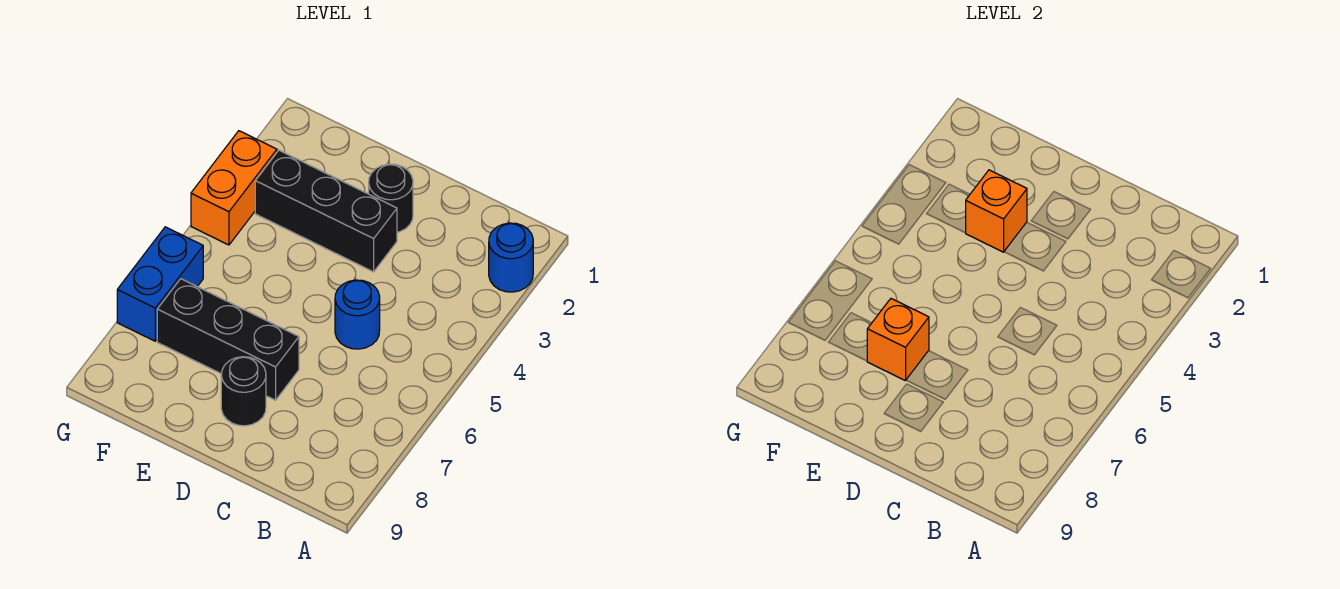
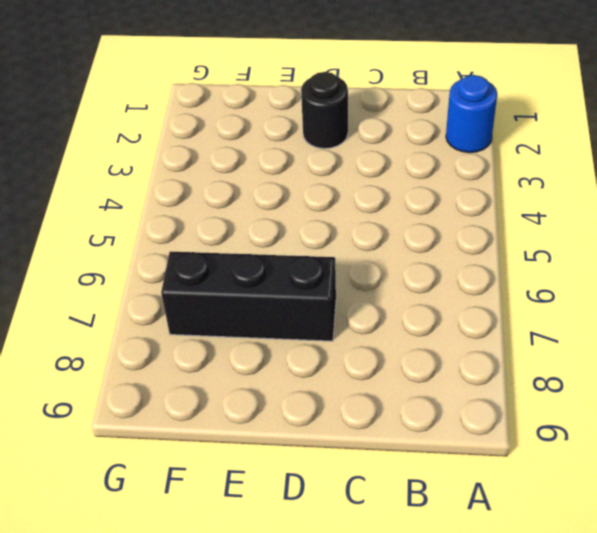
none -> blue round brick C5 level 1
none -> black brick D3:F3 level 1

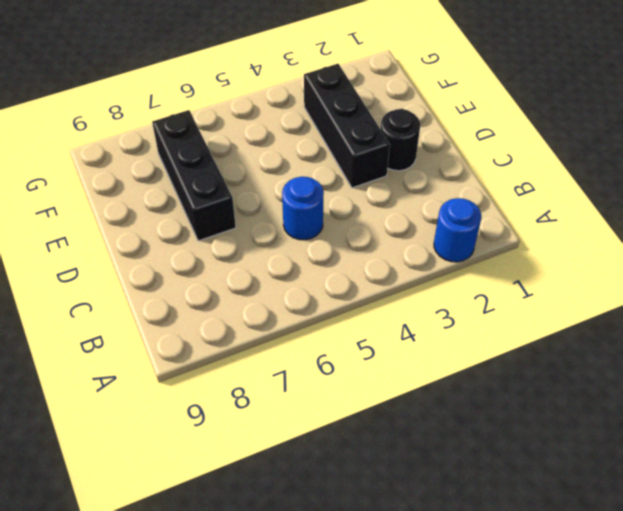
none -> black round brick D8 level 1
none -> orange brick G3:G4 level 1

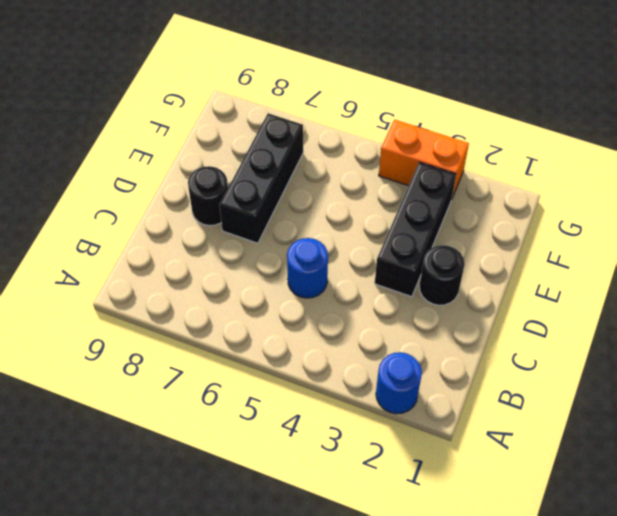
none -> blue brick G6:G7 level 1
none -> orange brick E3 level 2

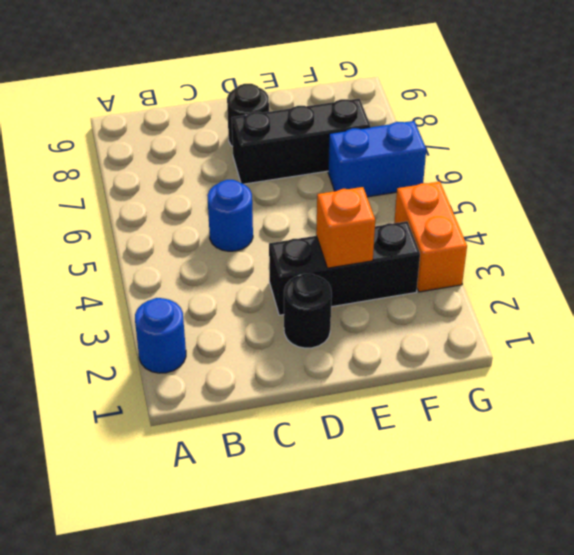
blue brick F6:G6 level 1 -> blue brick G6:G7 level 1
none -> orange brick E7 level 2

